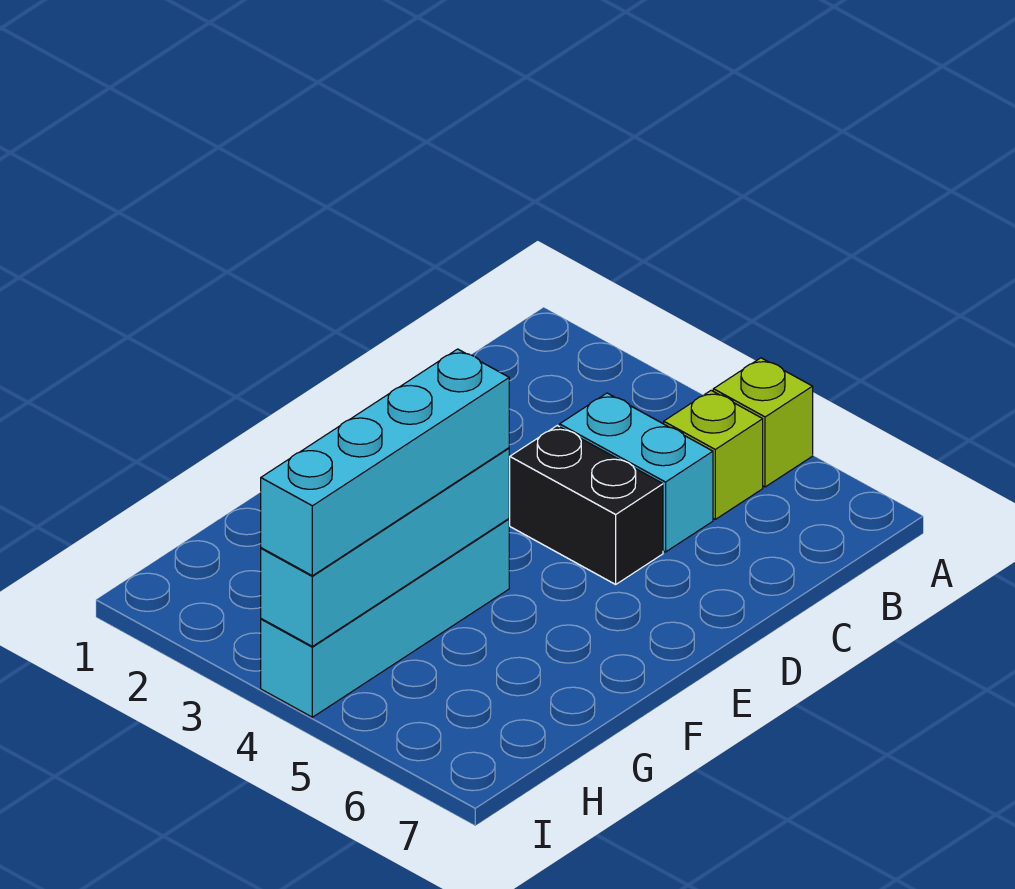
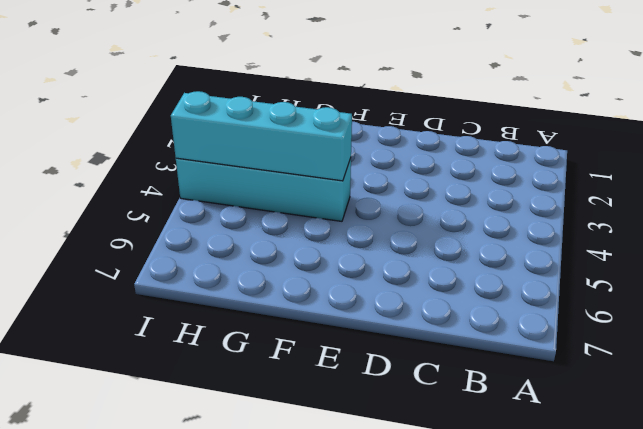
none -> lime brick A5 level 1
none -> lime brick B5 level 1

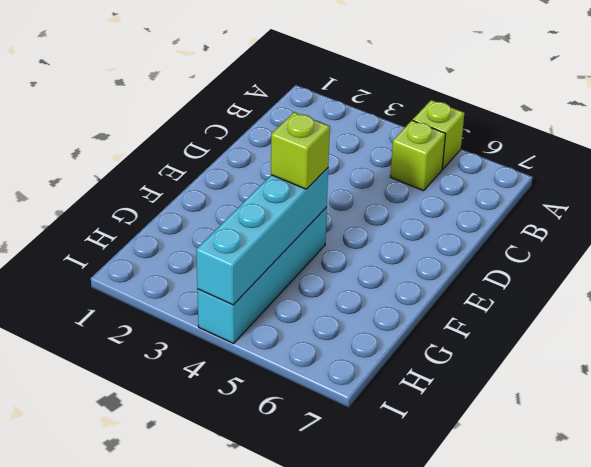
lime brick F4 level 3 -> cyan brick F4:I4 level 3
none -> cyan brick C4:C5 level 1
none -> black brick D4:D5 level 1

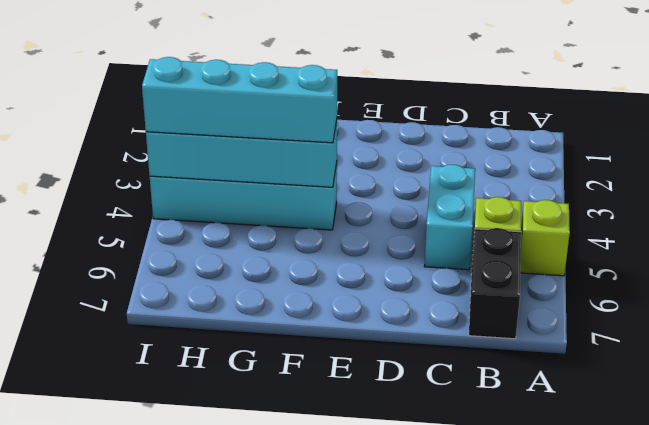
black brick B6:B7 level 1 -> black brick D4:D5 level 1

